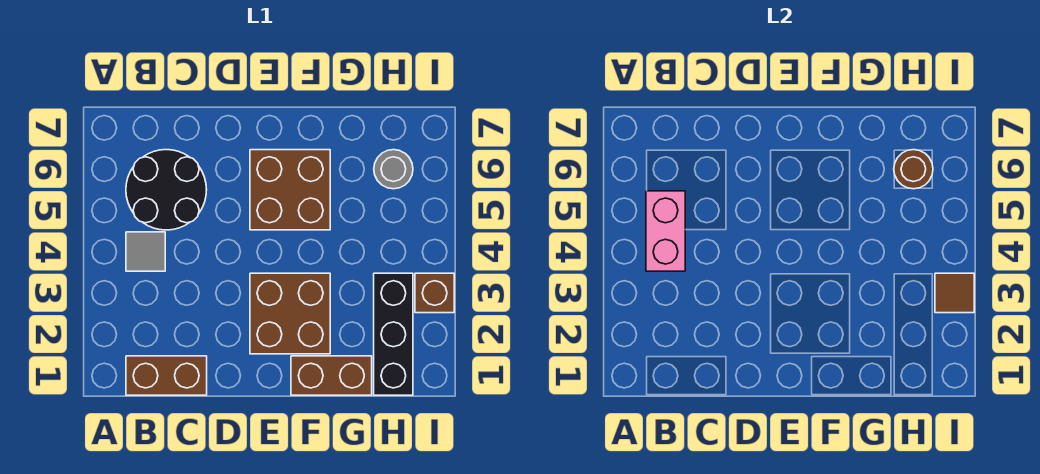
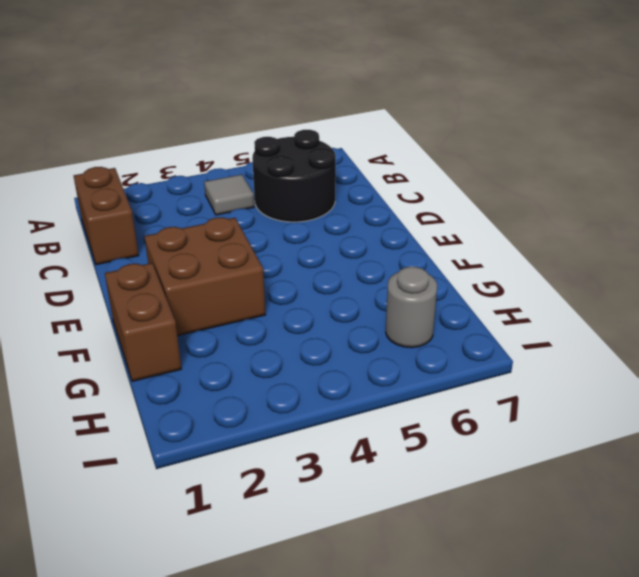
none -> brown brick E5:F6 level 1
none -> black brick H1:H3 level 1
none -> brown brick I3 level 1

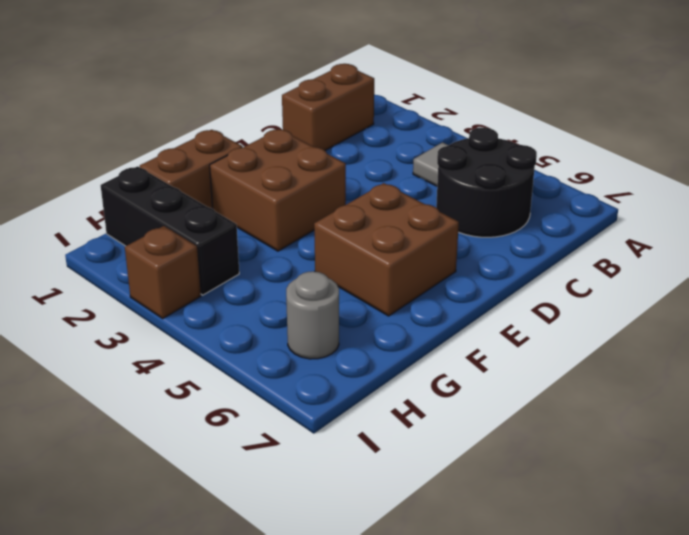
none -> pink brick B4:B5 level 2
none -> brown round brick H6 level 2
none -> brown tile I3 level 2

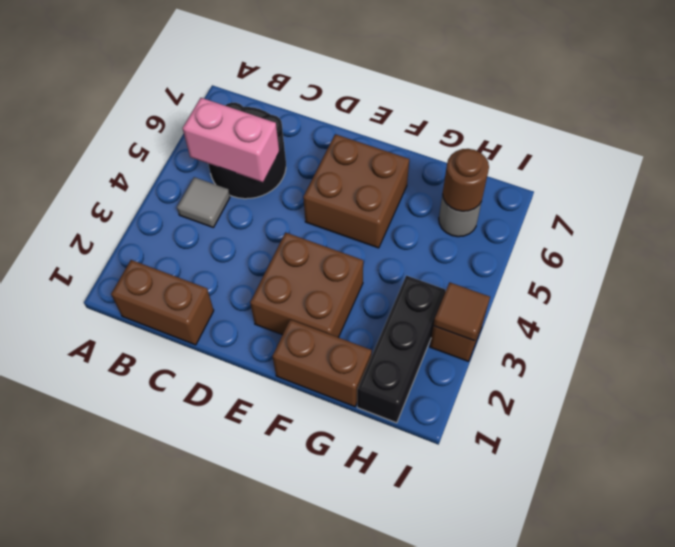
pink brick B5:C5 level 2 -> pink brick B4:B5 level 2

